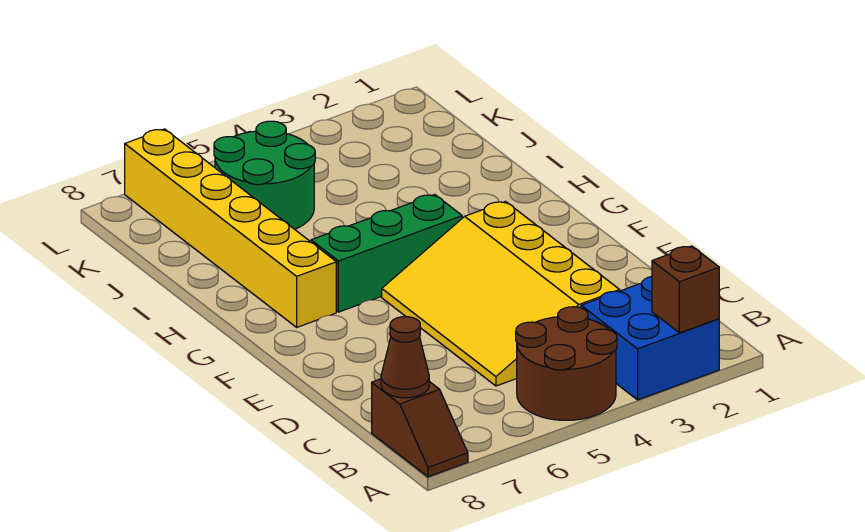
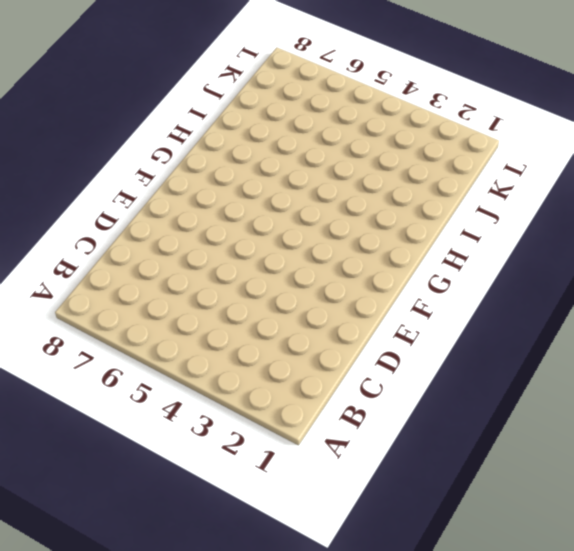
none -> blue brick A2:B3 level 1
none -> brown round brick A4:B5 level 1

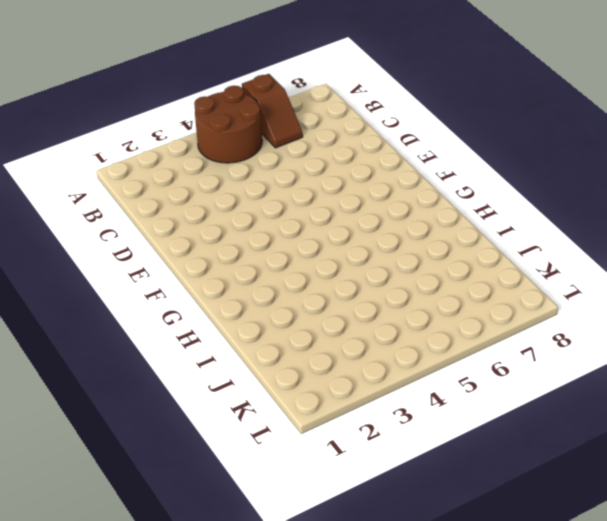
brown slope A6:B6 level 1 top A -> brown slope A8:B8 level 1 top B
none -> blue brick A2:B3 level 1
none -> yellow slope C3:F5 level 1 top 3

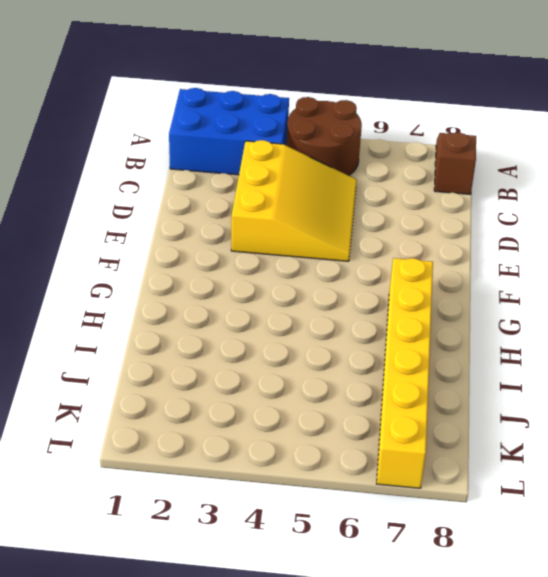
blue brick A1:B3 level 1 -> blue brick A2:B3 level 1
yellow slope C3:E5 level 1 top 3 -> yellow slope C3:F5 level 1 top 3
none -> green brick G4:G6 level 1
none -> green round brick J5:K6 level 1

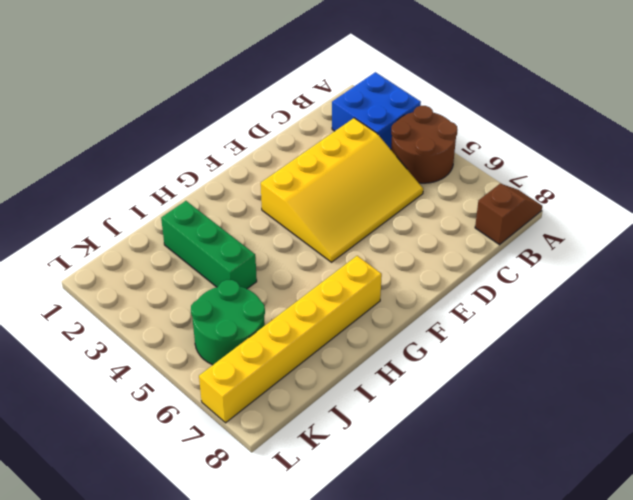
green brick I2:I4 level 1 -> green brick G4:G6 level 1
none -> brown brick A2 level 2
none -> brown cone B8 level 2

